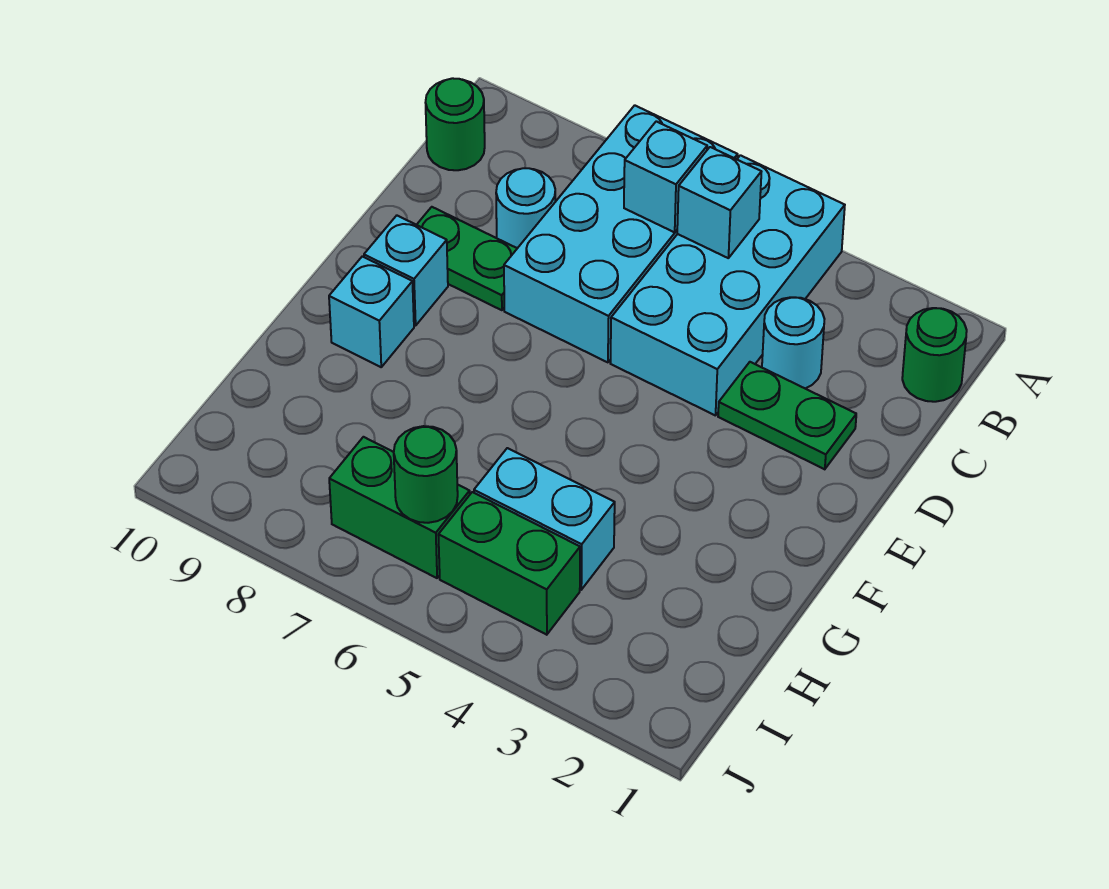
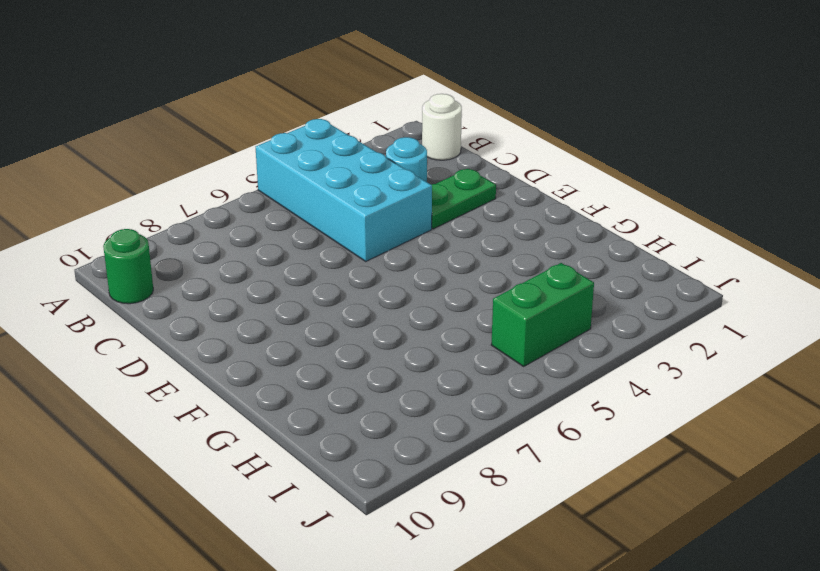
white round brick B1 level 1 -> green round brick B1 level 1
none -> cyan brick A6:D7 level 1
none -> cyan round brick C8 level 1
none -> green plate D8:D9 level 1

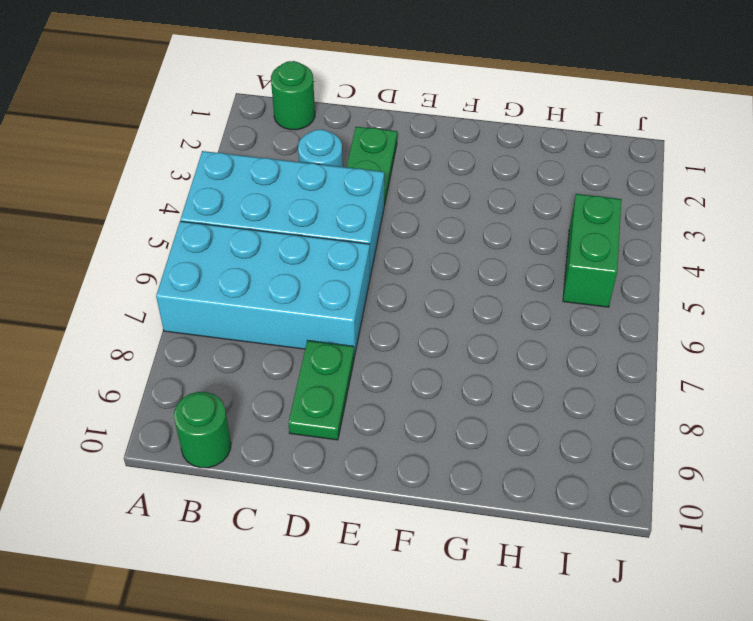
none -> cyan round brick C8 level 1
none -> cyan brick E9 level 1
none -> cyan brick F9 level 1

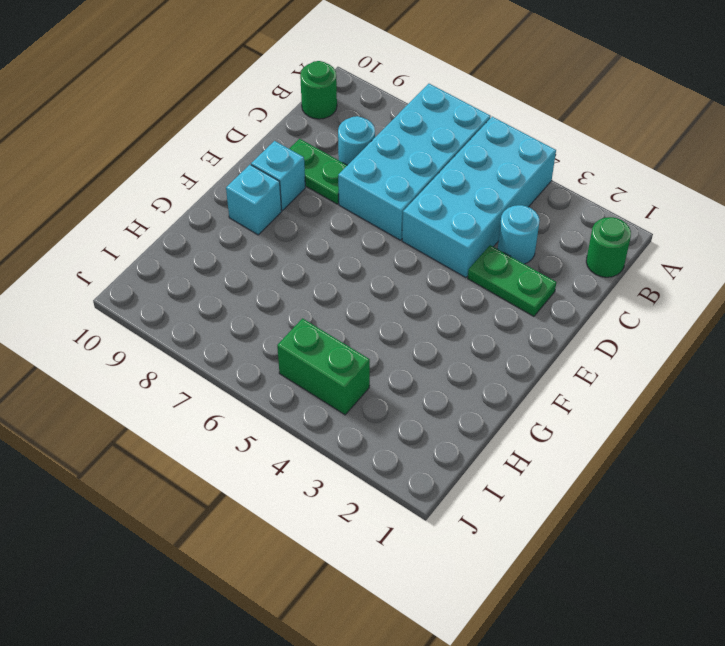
none -> cyan brick H4:H5 level 1
none -> green brick I6:I7 level 1
none -> cyan brick B5 level 2

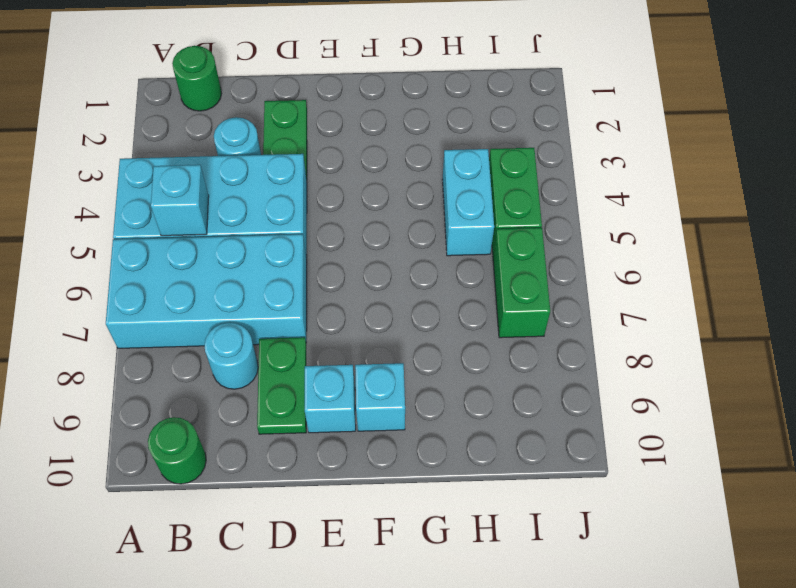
none -> cyan brick B6 level 2
none -> green round brick I6 level 2

